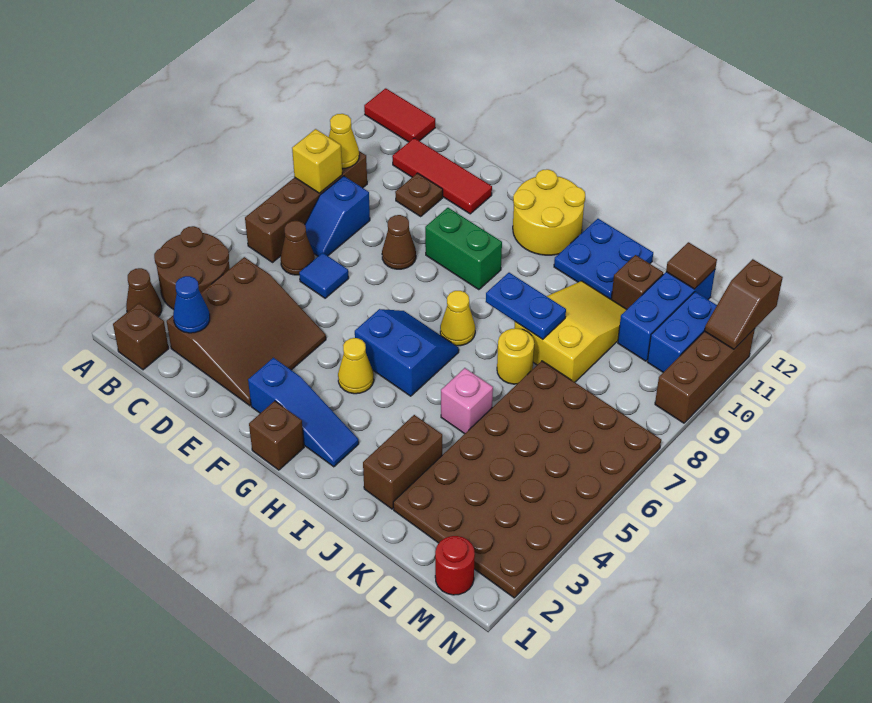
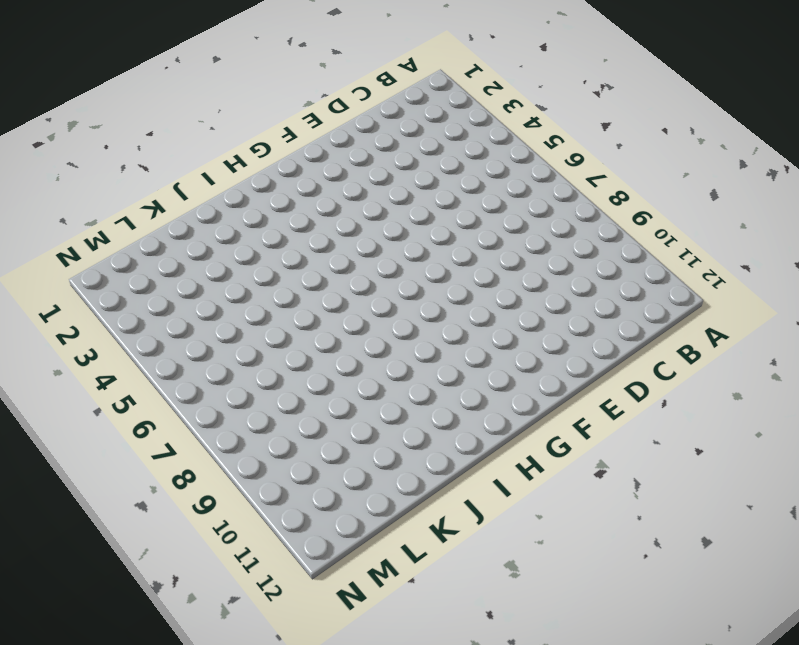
none -> brown cone A2 level 1
none -> brown round brick A3:B4 level 1
none -> red tile A12:B12 level 1
none -> brown brick B1 level 1

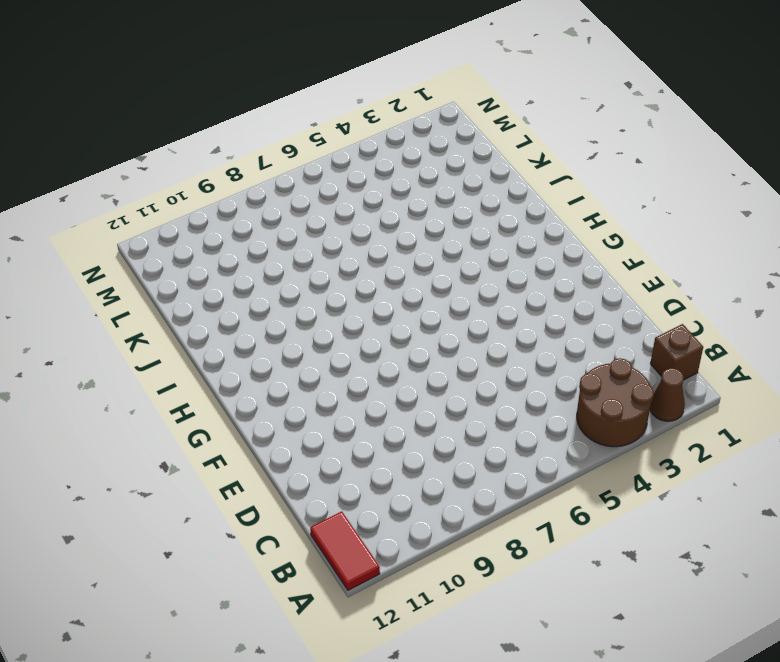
none -> brown brick B6:B9 level 1
none -> brown slope C2:E4 level 1 top C
none -> brown cone C6 level 1
none -> blue slope C7:C8 level 1 top 8

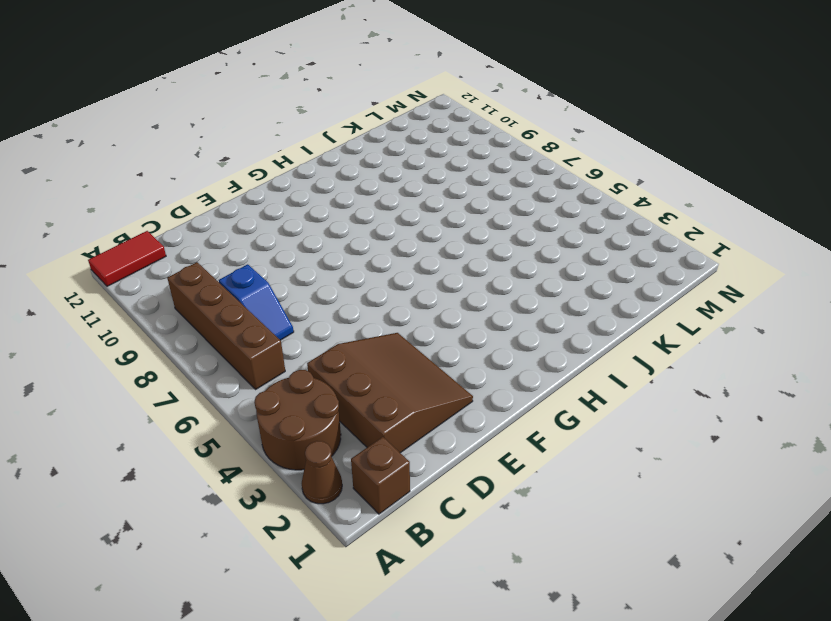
none -> brown cone C6 level 1
none -> red tile C11:E11 level 1
none -> blue tile D6 level 1
none -> brown plate D10 level 1

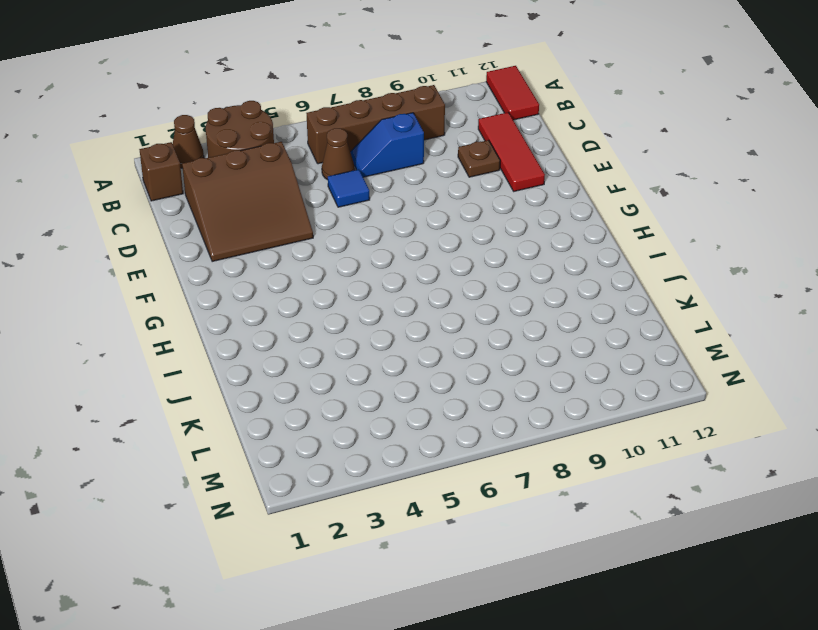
none -> brown cone E8 level 1
none -> blue slope F2:H2 level 1 top F
none -> green brick F9:G9 level 1
none -> brown brick G1 level 1

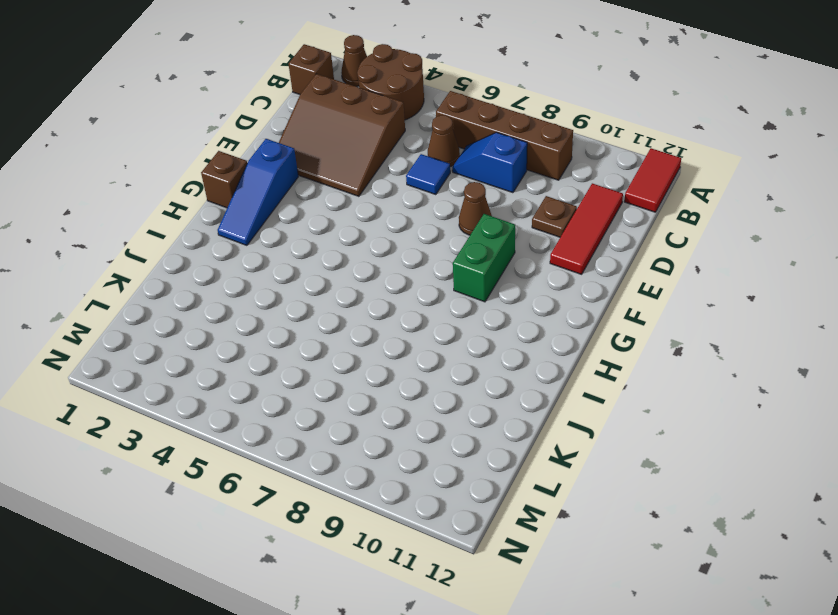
none -> yellow cone G4 level 1
none -> blue slope G5:H6 level 1 top 5
none -> yellow round brick G11:H12 level 1
none -> yellow cone H7 level 1

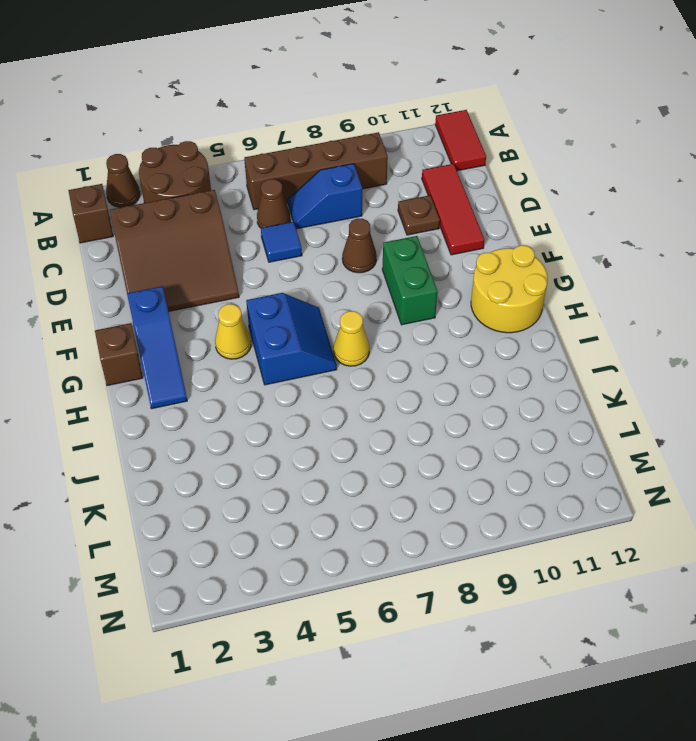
none -> blue plate I11:J12 level 1
none -> brown brick J2:J3 level 1
none -> pink brick J5 level 1
none -> yellow round brick J7 level 1

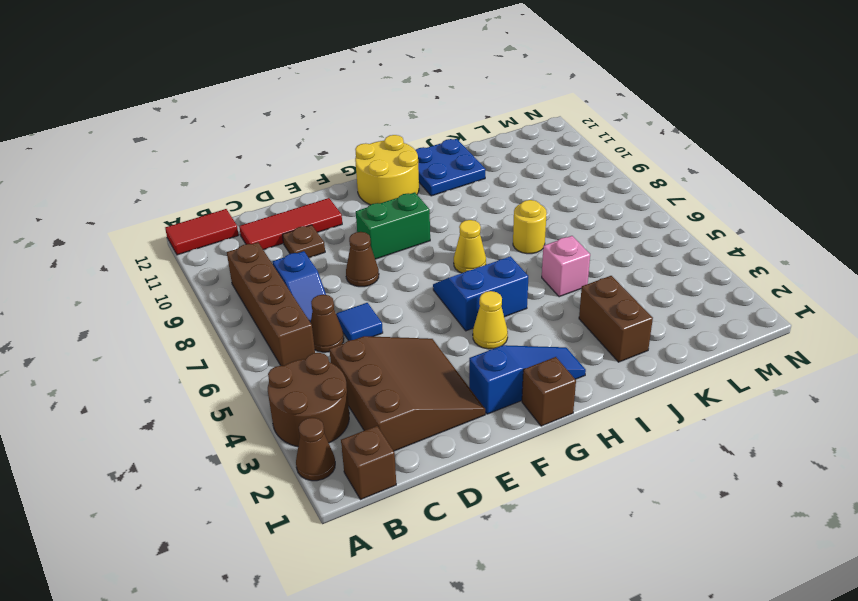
none -> yellow slope J8:K10 level 1 top 8
none -> brown plate K2:N7 level 1
none -> brown brick K11 level 1
none -> blue brick L10:L12 level 1

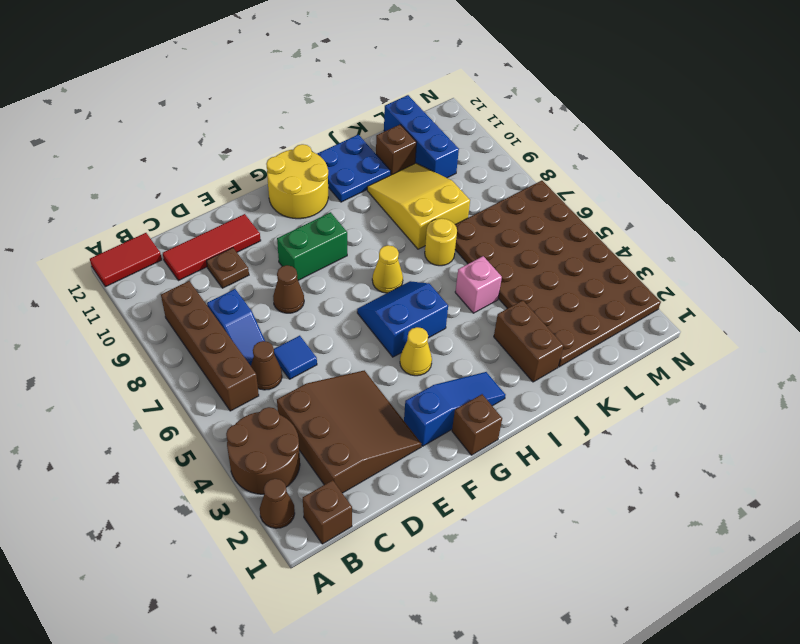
none -> red round brick M1 level 1
none -> blue brick M10:M11 level 1
none -> brown brick N9:N11 level 1
none -> yellow brick B8 level 2

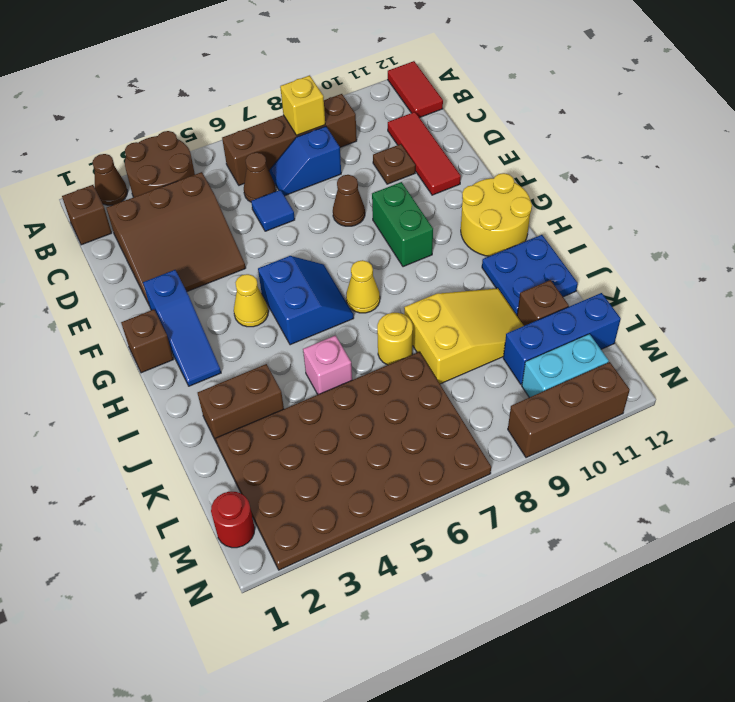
cyan brick M10:M11 level 1 -> blue brick M10:M11 level 1
none -> yellow cone B9 level 2
none -> blue cone C2 level 2
none -> blue plate I8:J8 level 2
none -> brown tile L12 level 2

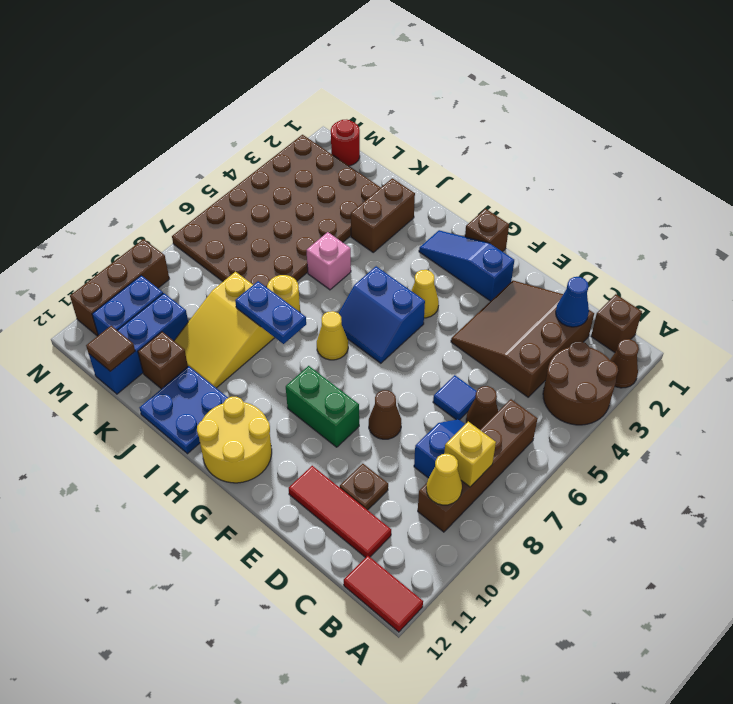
none -> brown slope N11:N12 level 2 top 12

